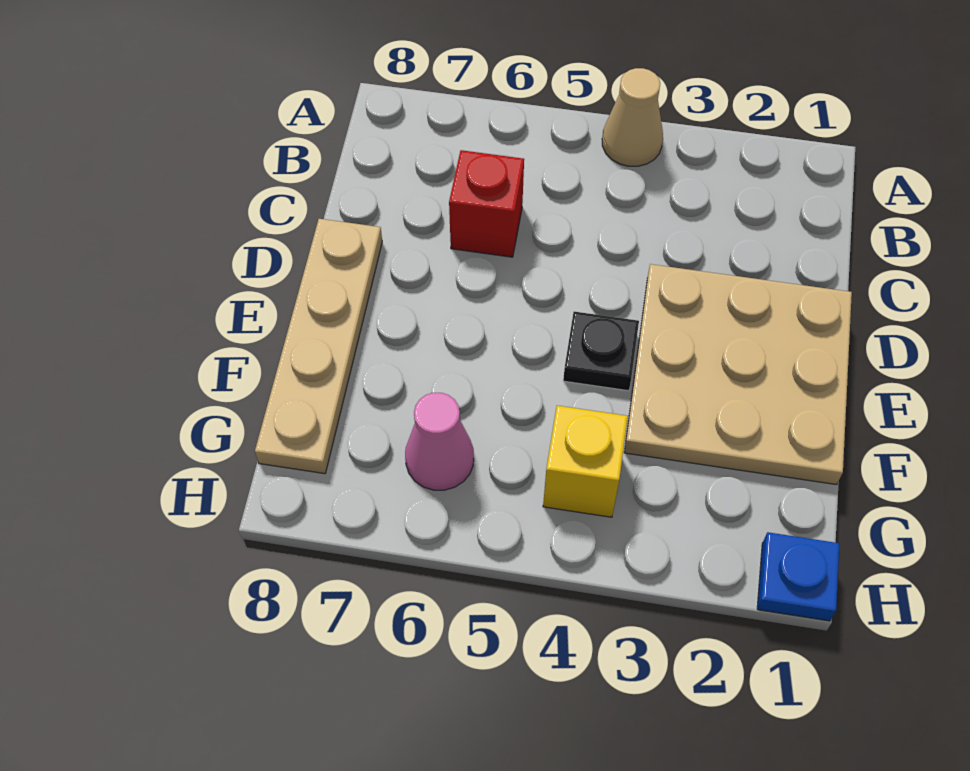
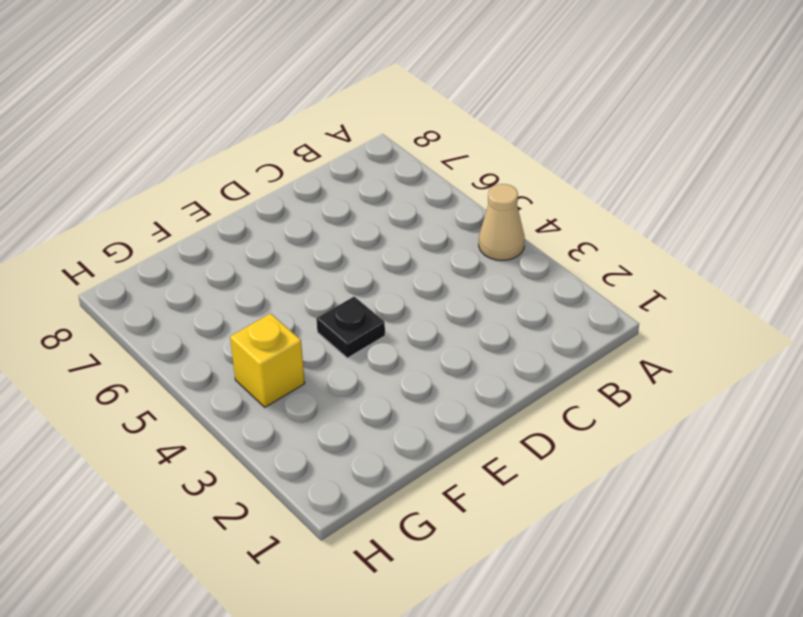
none -> red brick C6 level 1
none -> tan plate D1:F3 level 1

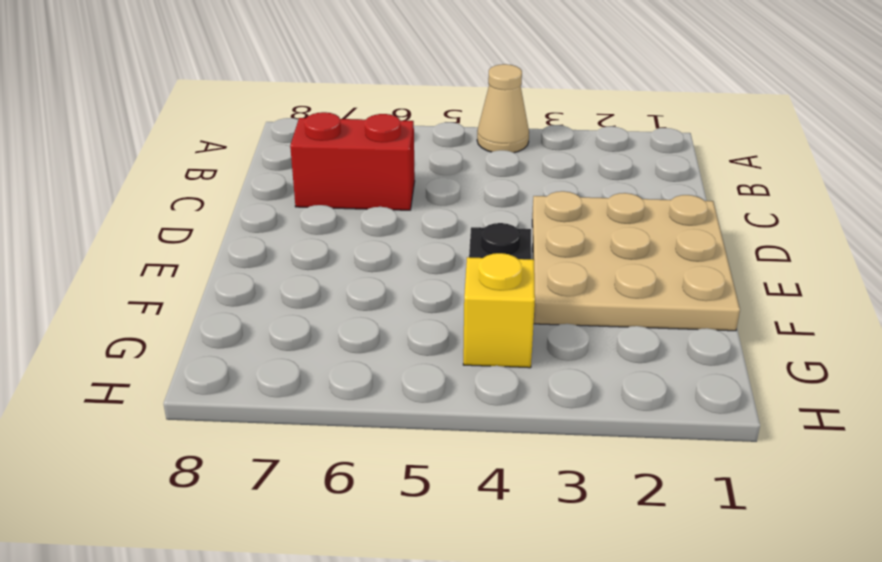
red brick C6:C7 level 1 -> red brick C6 level 1
none -> tan plate D8:G8 level 1
none -> pink cone G6 level 1

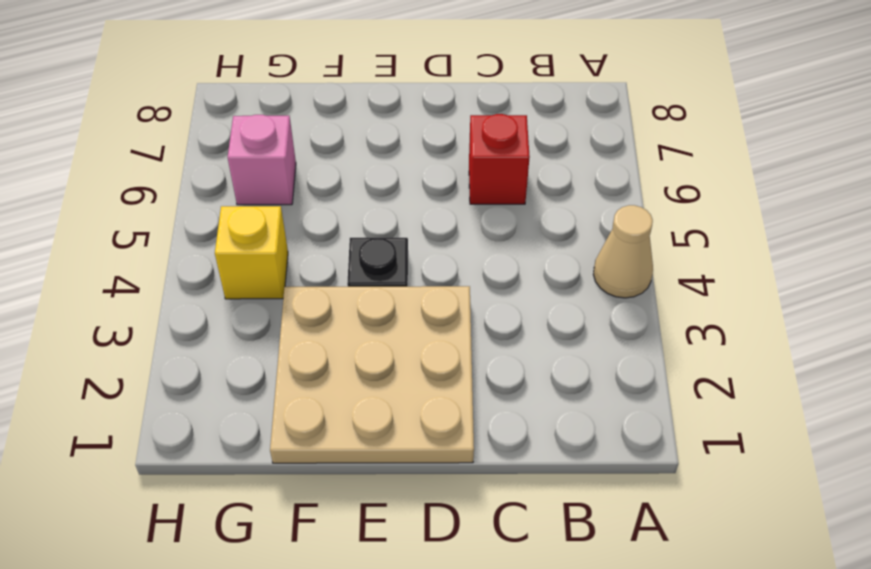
pink brick G6 level 1 -> pink cone G6 level 1
none -> tan plate D8:G8 level 1
none -> blue plate H1 level 1

